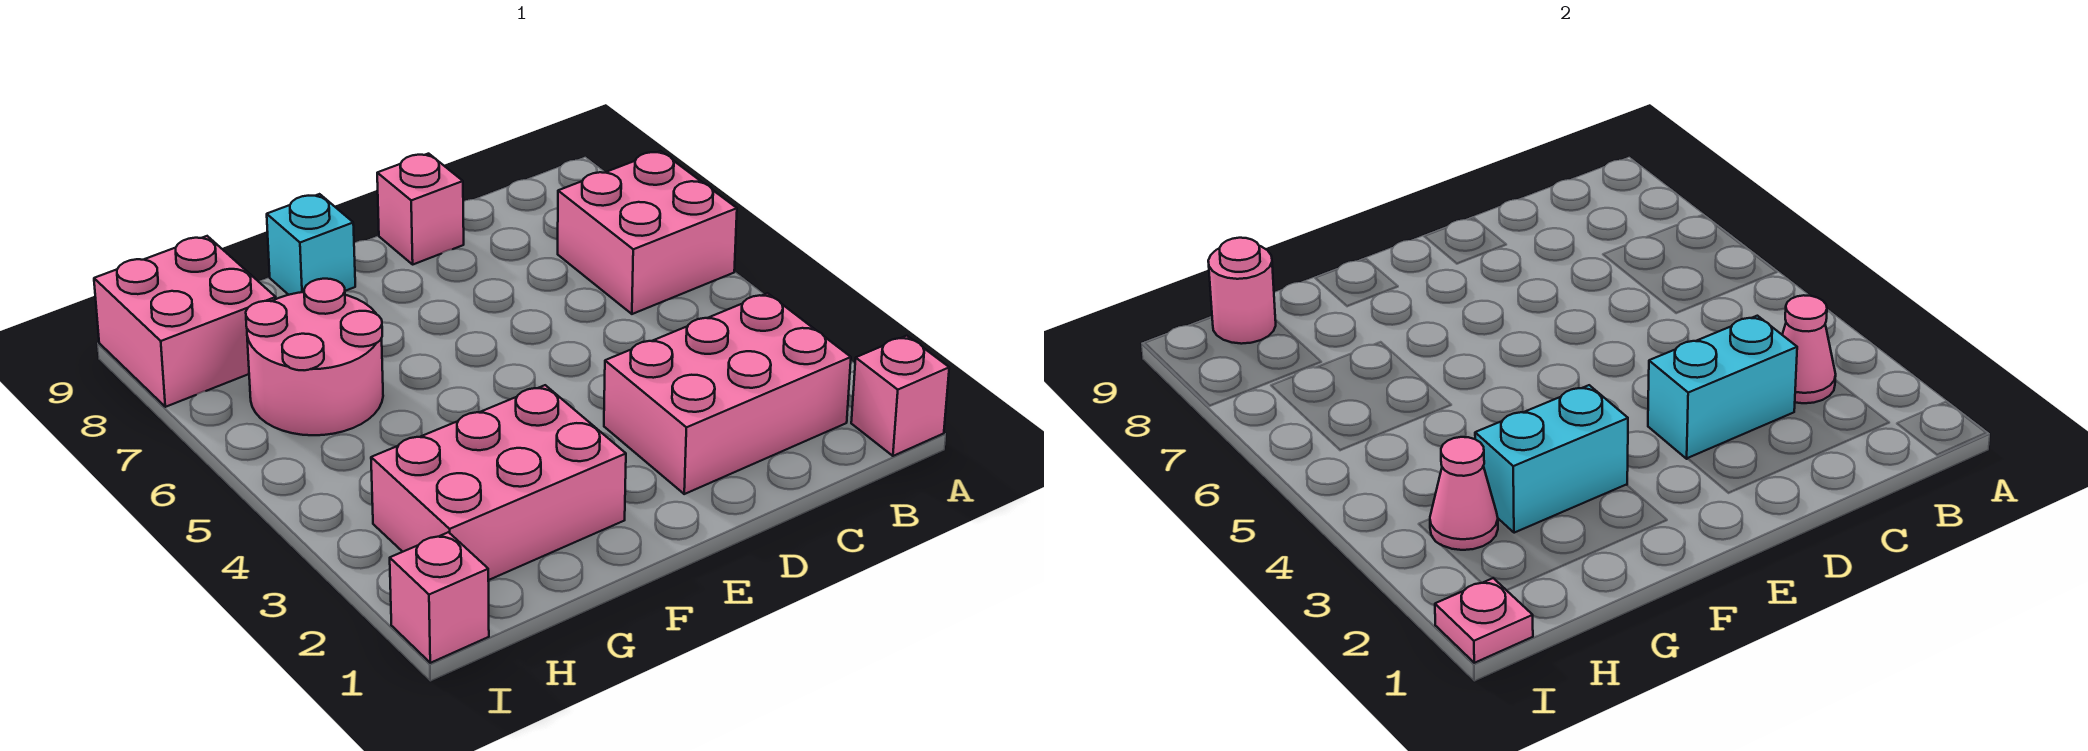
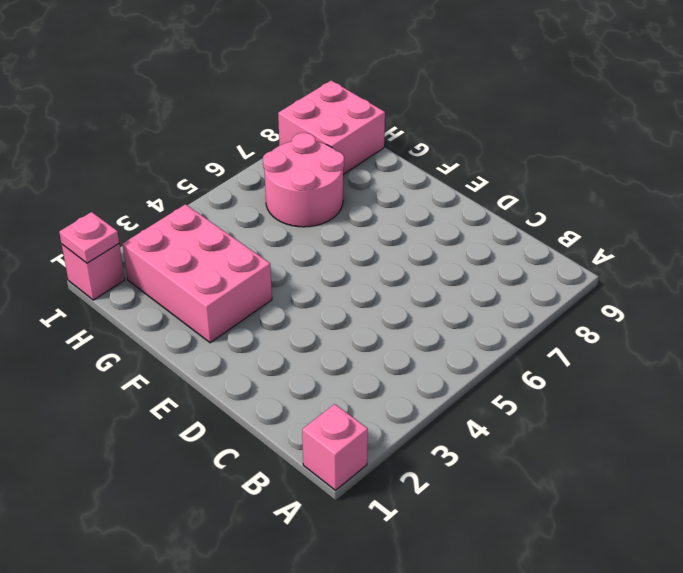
none -> pink brick A6:B7 level 1
none -> pink brick B2:D3 level 1
none -> pink brick D9 level 1

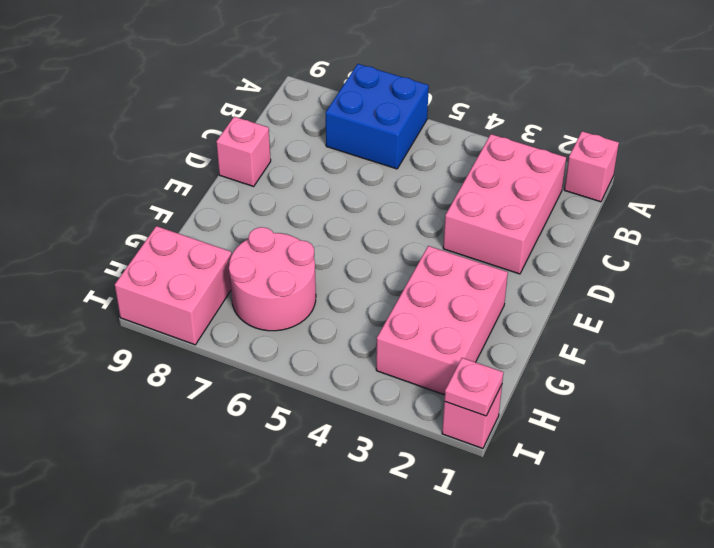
blue brick A6:B7 level 1 -> pink brick A6:B7 level 1
none -> cyan brick F9 level 1
none -> pink cone B3 level 2
none -> cyan brick C3:D3 level 2

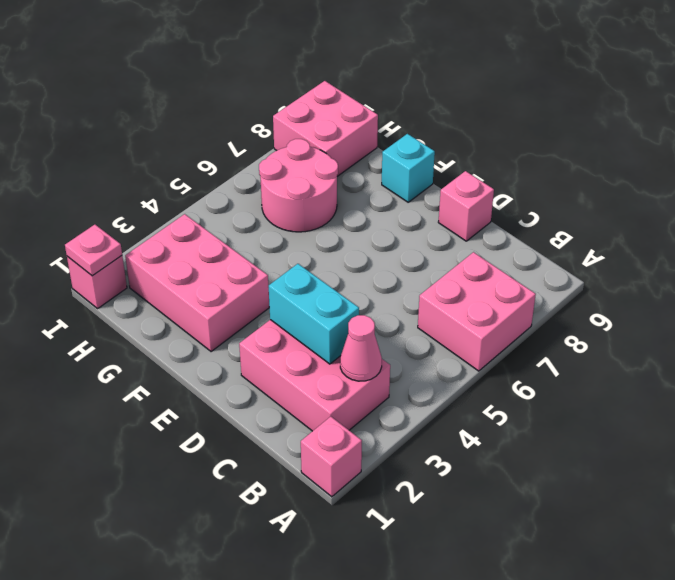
none -> cyan brick F3:G3 level 2
none -> pink cone H3 level 2
none -> pink round brick H9 level 2

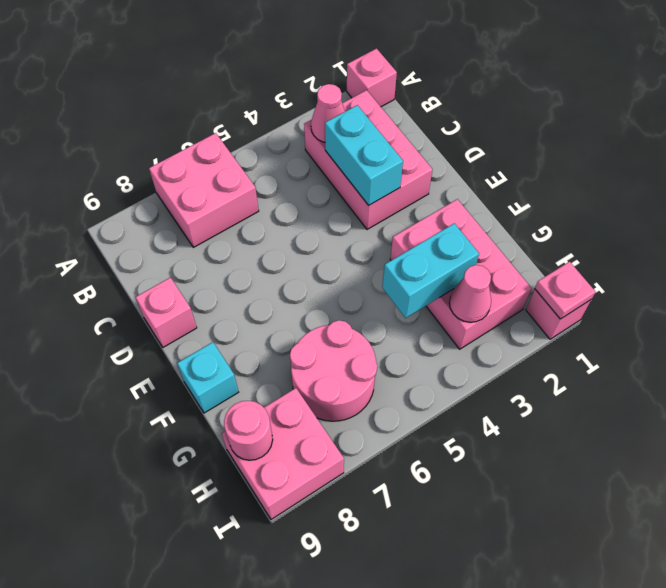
cyan brick G3:G4 level 2 -> cyan brick F3:G3 level 2

